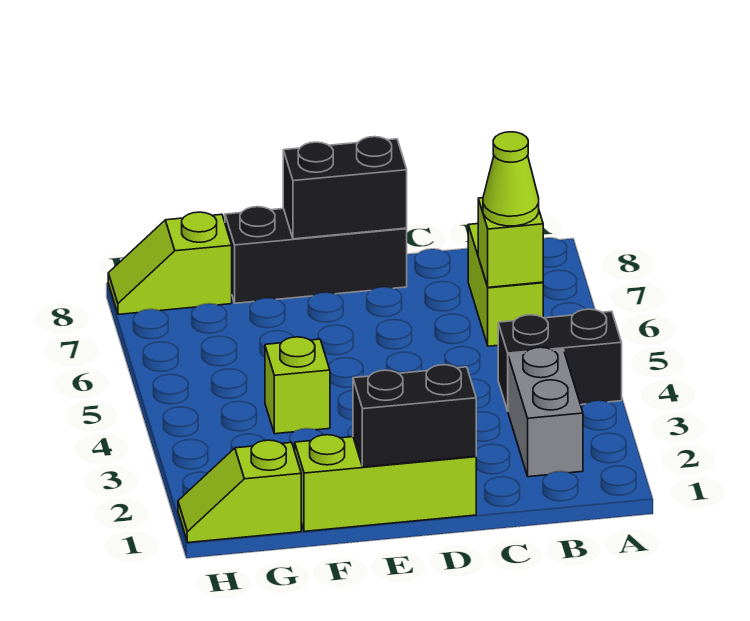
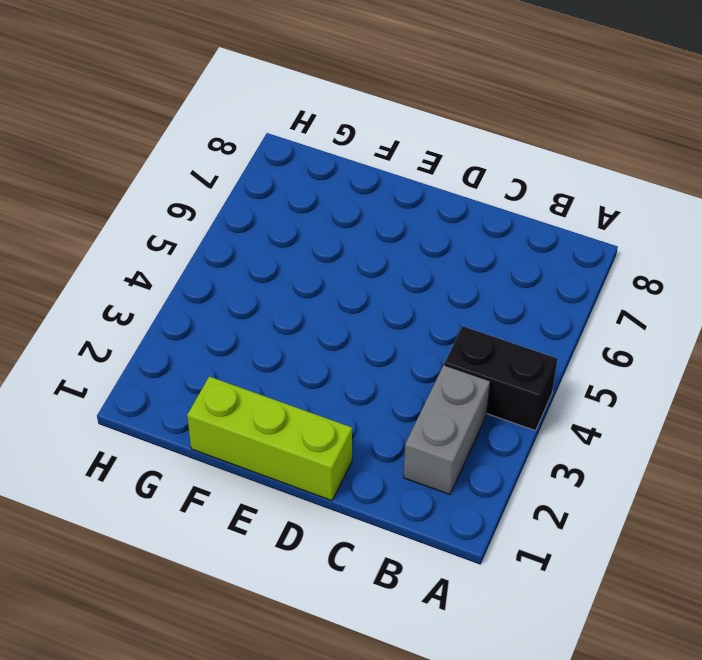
none -> lime brick B6:B7 level 1
none -> black brick D8:F8 level 1
none -> lime brick F4 level 1

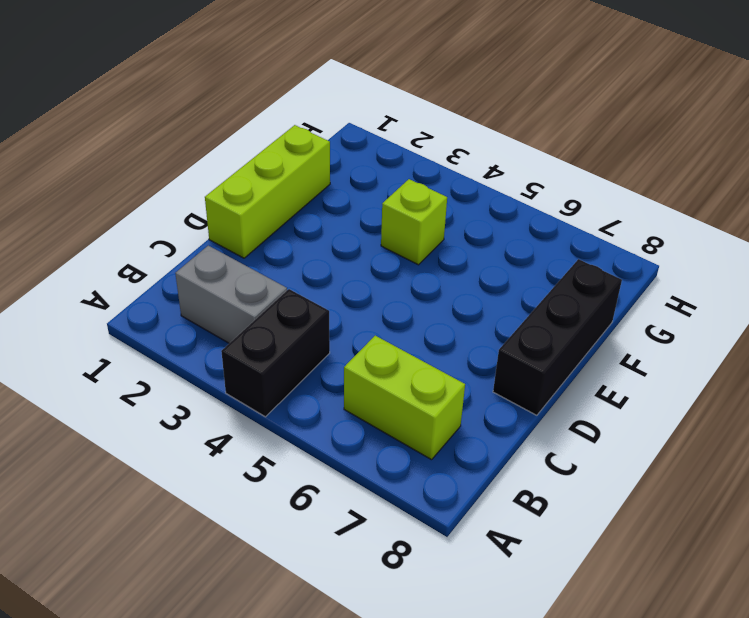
none -> lime slope G1:H1 level 1 top G
none -> lime slope G8:H8 level 1 top G
none -> lime brick B6 level 2

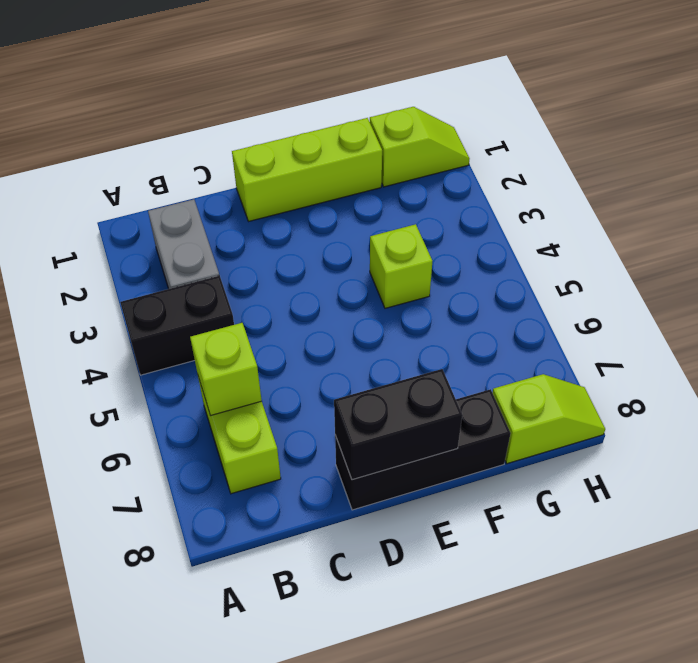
none -> black brick D1:E1 level 2
none -> lime cone B6 level 3

